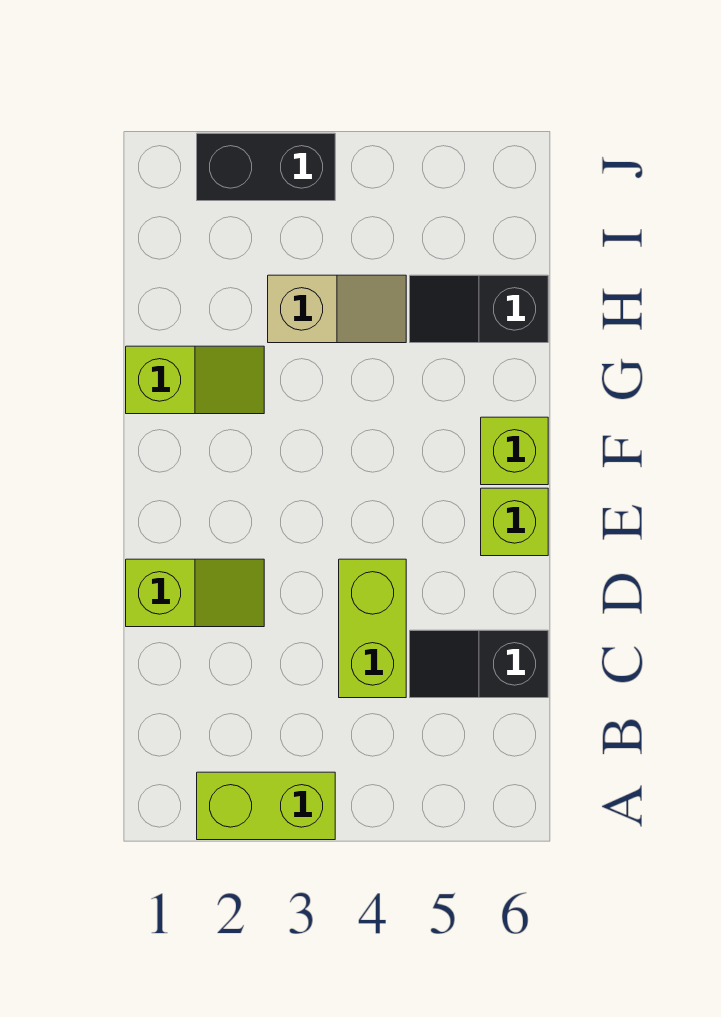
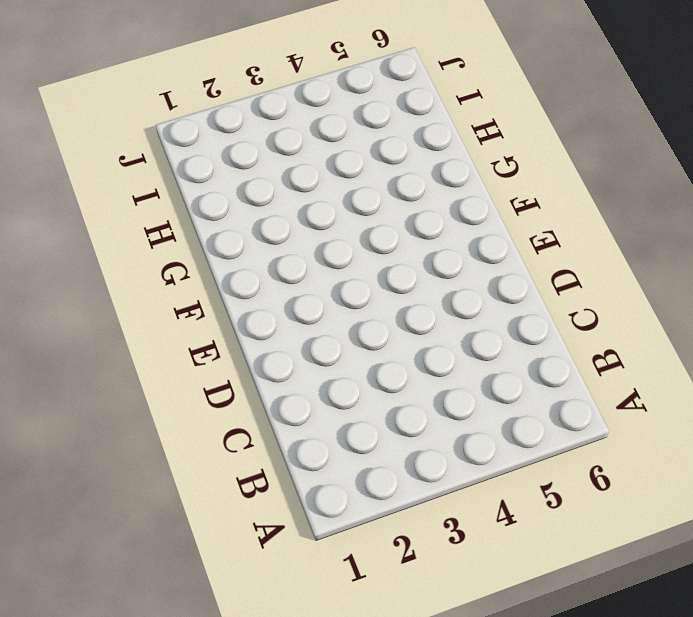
none -> lime brick A2:A3 level 1
none -> lime brick C4:D4 level 1

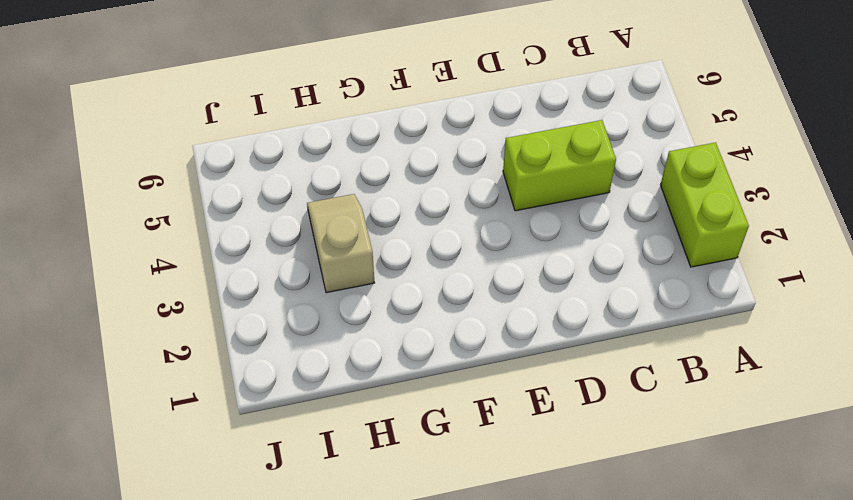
none -> black slope C5:C6 level 1 top 6
none -> lime slope D1:D2 level 1 top 1

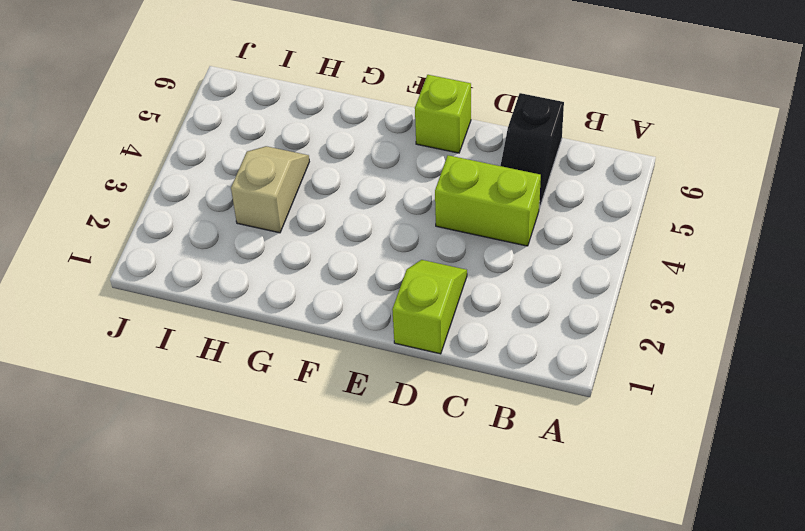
none -> lime brick A2:A3 level 1
none -> lime brick F6 level 1

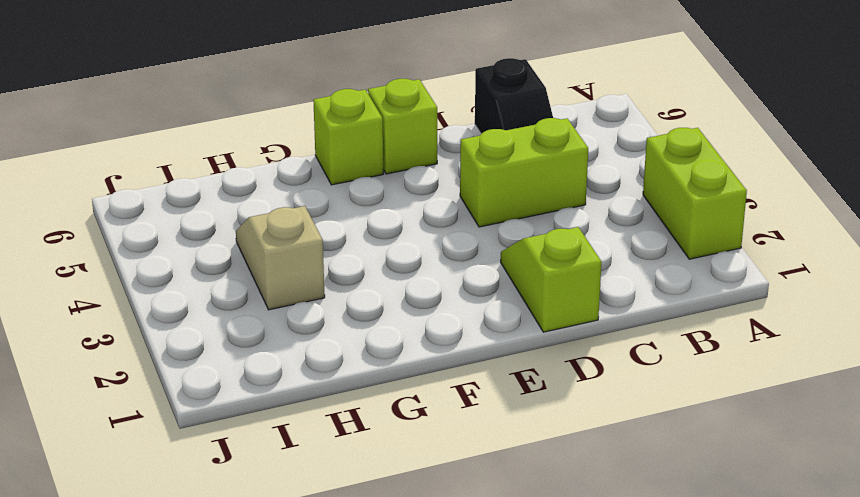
none -> lime slope G1:G2 level 1 top 1
none -> black slope H5:H6 level 1 top 6

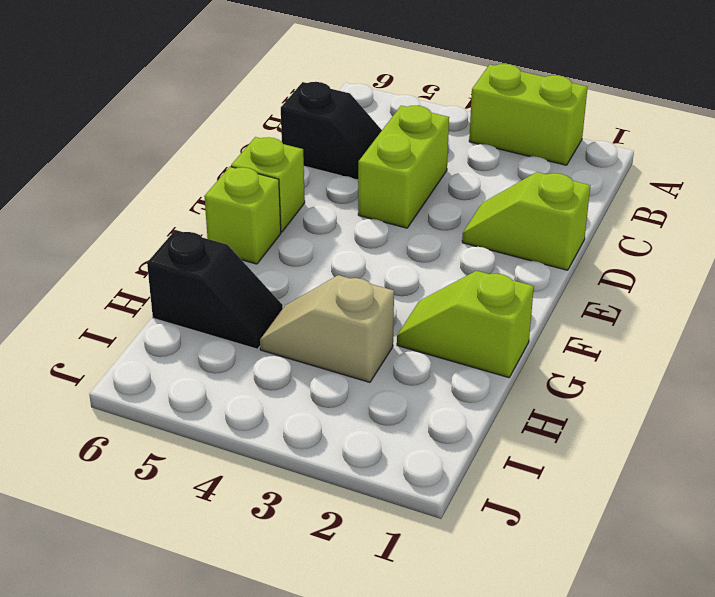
none -> black brick J2:J3 level 1

